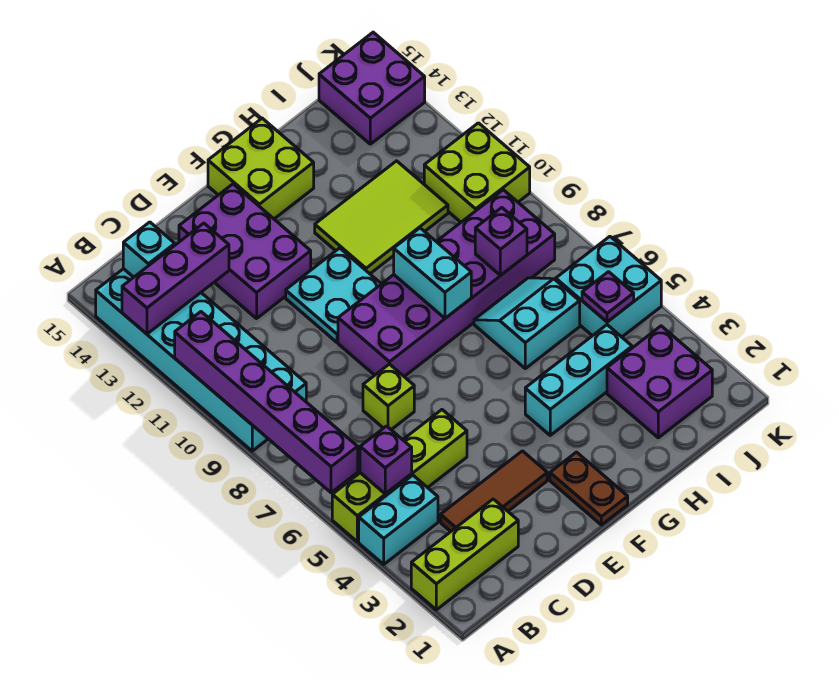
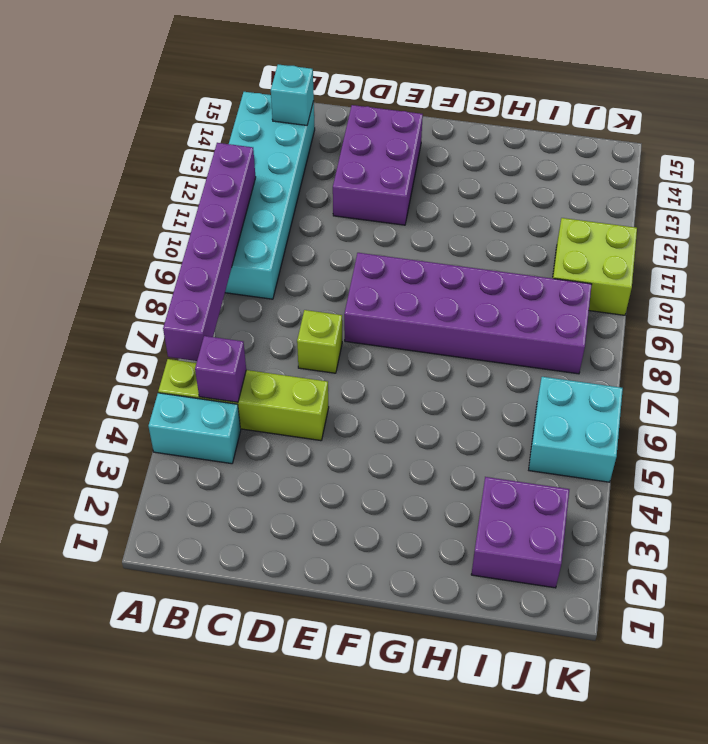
none -> lime brick A2:C2 level 1
none -> brown tile C3:E3 level 1
none -> cyan plate E10:F11 level 1

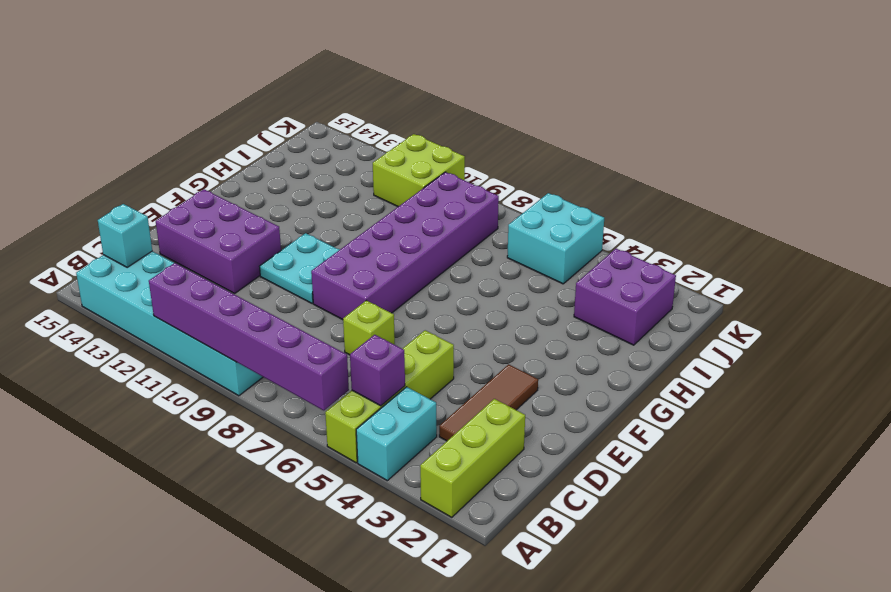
none -> brown plate F1:F2 level 1
none -> lime brick F14:G15 level 1
none -> cyan brick G4:I4 level 1

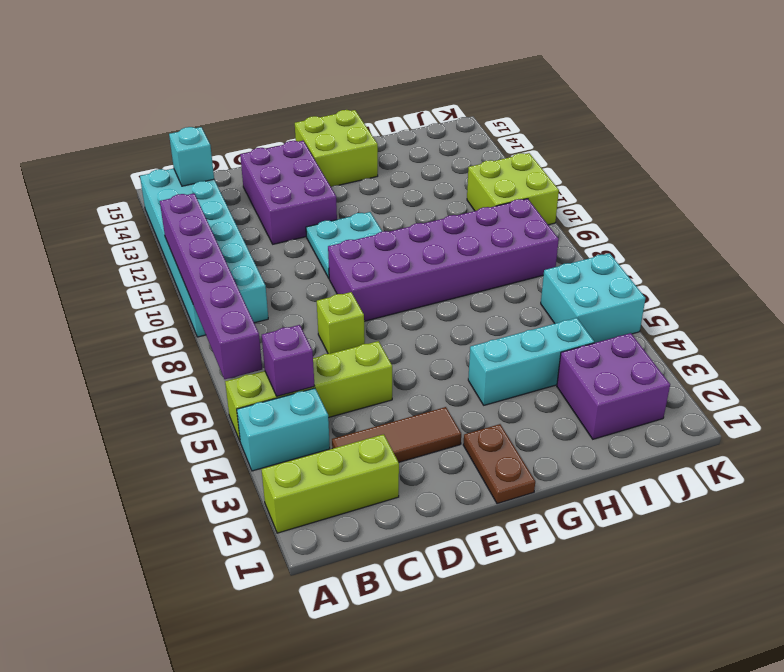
none -> lime tile G11:I12 level 1
none -> cyan slope H6:I7 level 1 top 6
none -> purple brick J14:K15 level 1

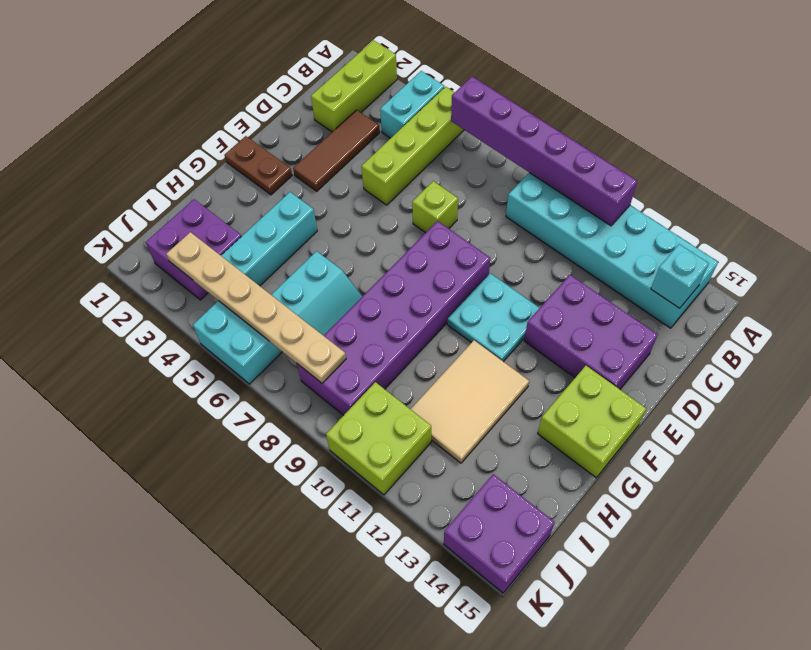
tan tile G11:I12 level 1 -> lime tile G11:I12 level 1
tan plate J3:J8 level 2 -> purple plate J5 level 2
none -> purple brick A13:C13 level 2
none -> purple brick B5 level 2
none -> cyan brick G8:G9 level 2

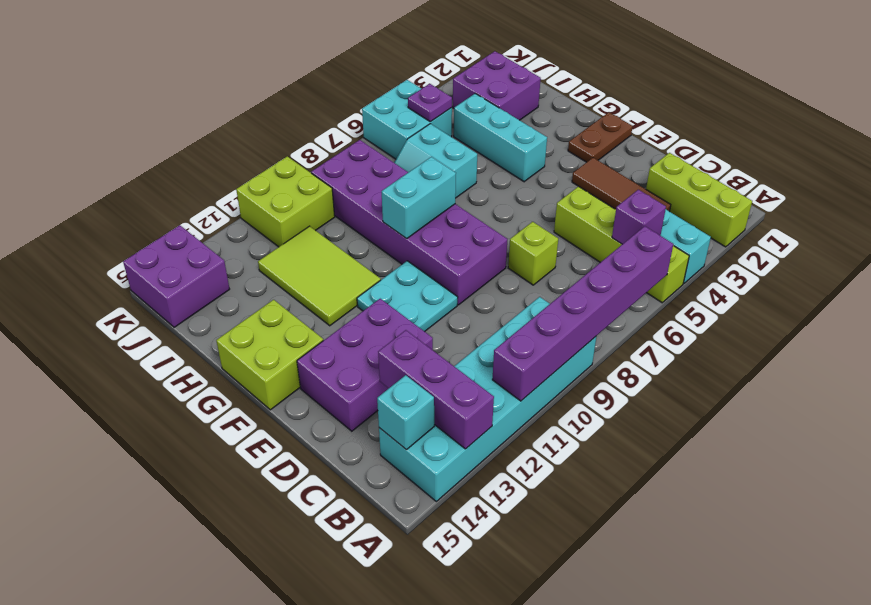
none -> purple brick I8 level 2

